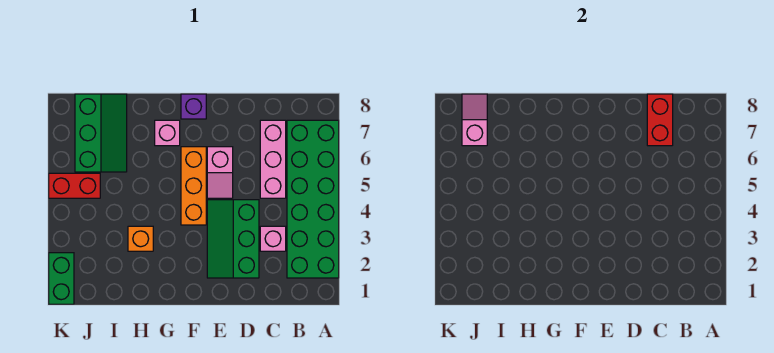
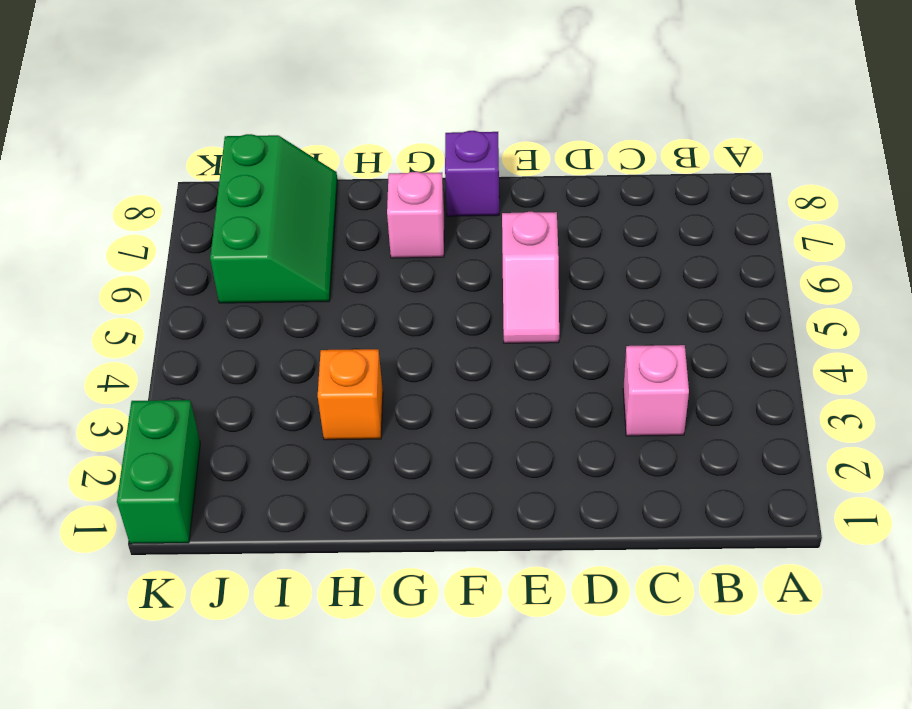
none -> green brick A2:B7 level 1
none -> pink brick C5:C7 level 1
none -> green slope D2:E4 level 1 top D

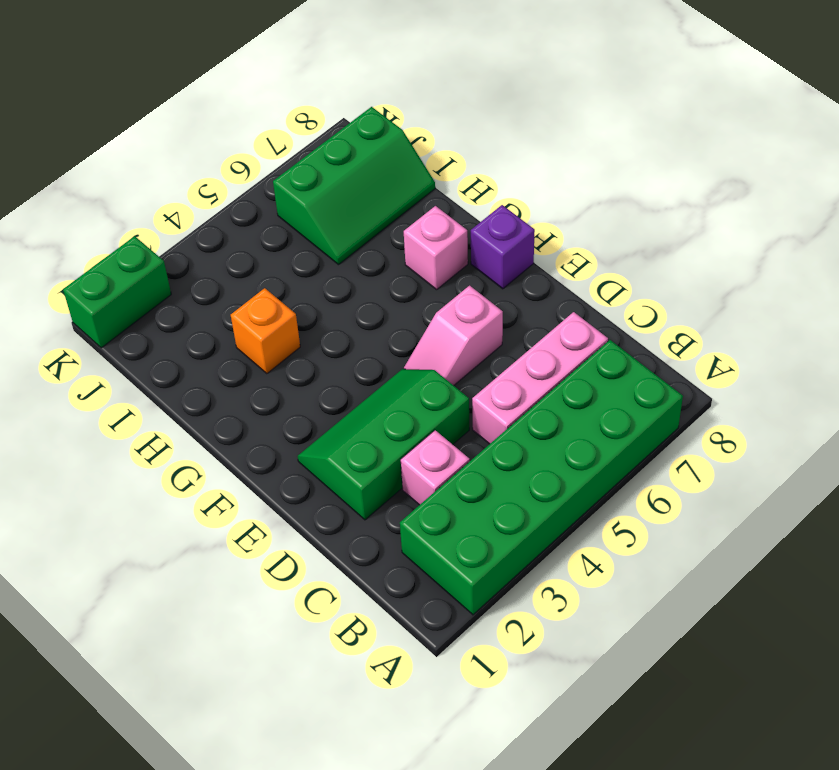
none -> orange brick F4:F6 level 1
none -> red brick J5:K5 level 1
none -> red brick C7:C8 level 2

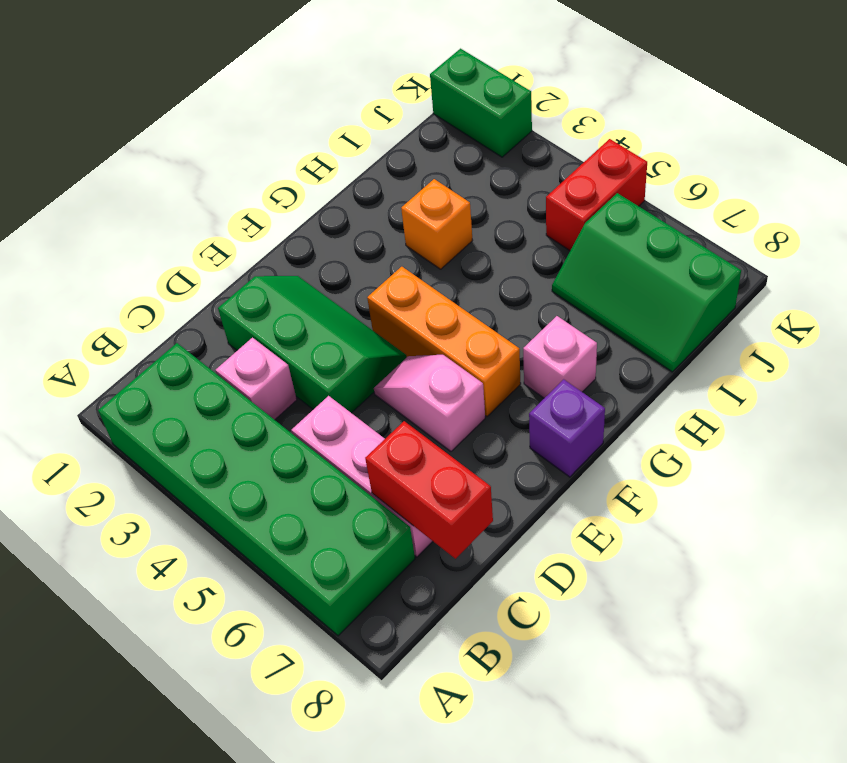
none -> pink slope J7:J8 level 2 top 7

